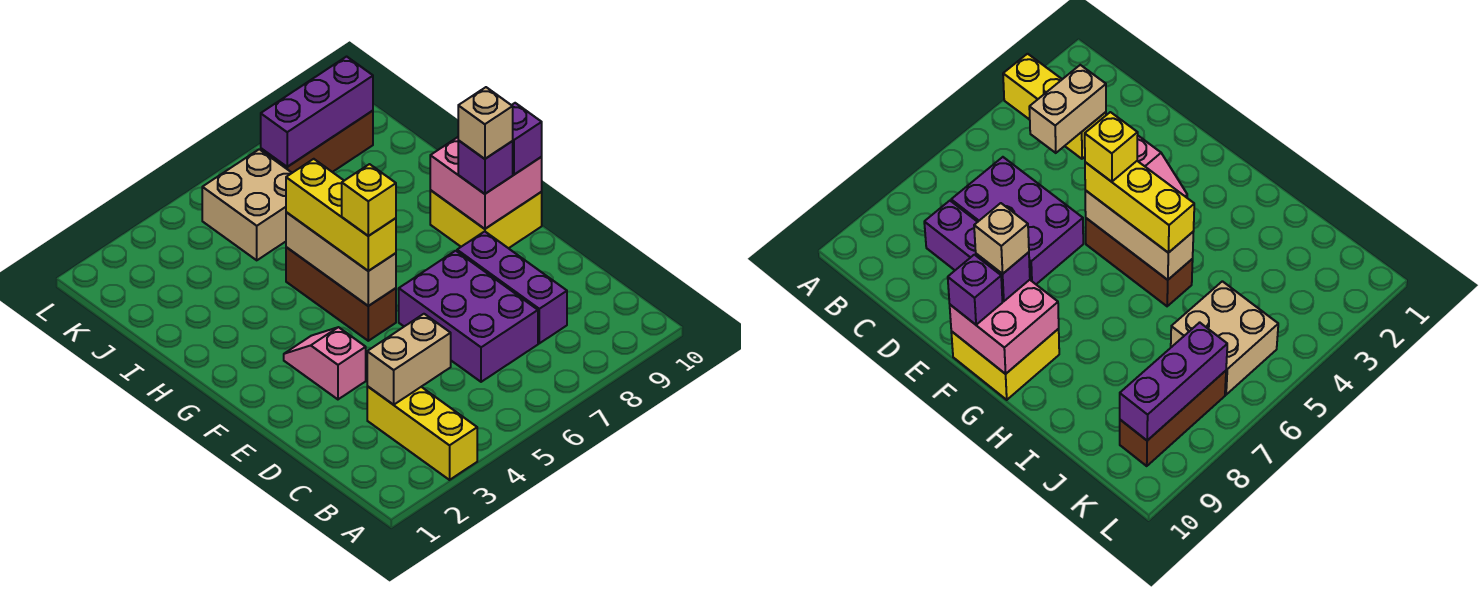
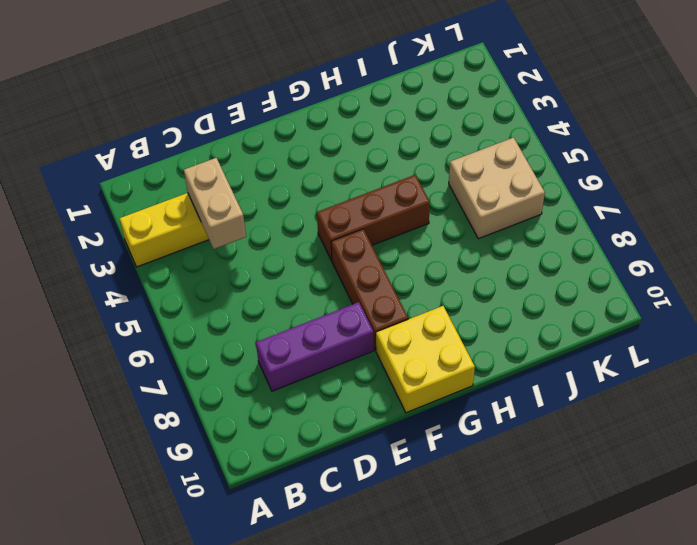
brown brick F6:F8 level 1 -> brown brick K7:K9 level 1
none -> purple brick C6:E7 level 1
none -> pink slope E3:F3 level 1 top E
none -> tan brick F5:H5 level 2

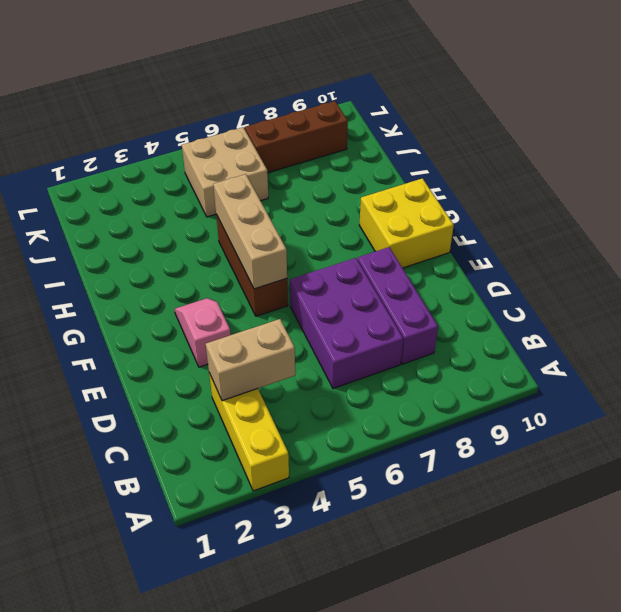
none -> pink brick F9:G10 level 2
none -> purple brick K7:K9 level 2
none -> yellow brick F5:H5 level 3

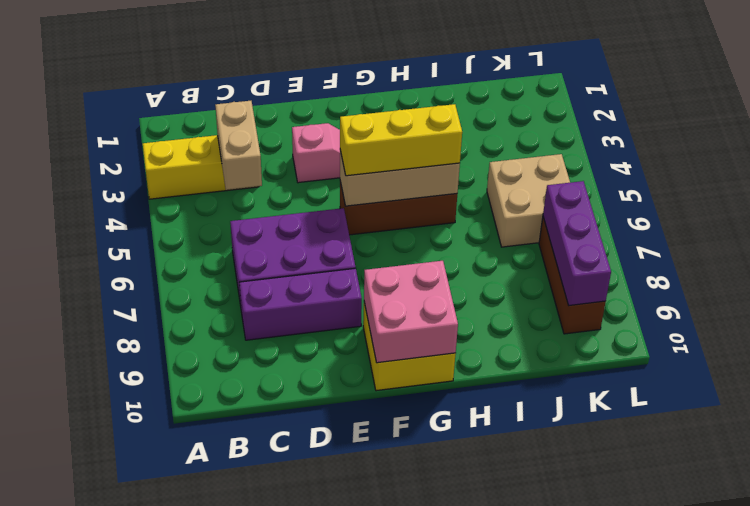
none -> purple brick F9 level 3
none -> purple brick F10 level 3
none -> yellow brick F5 level 4

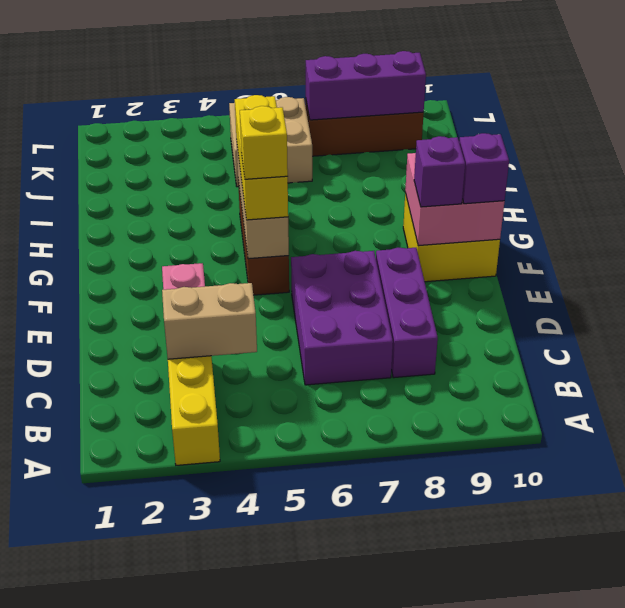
none -> tan brick F9 level 4

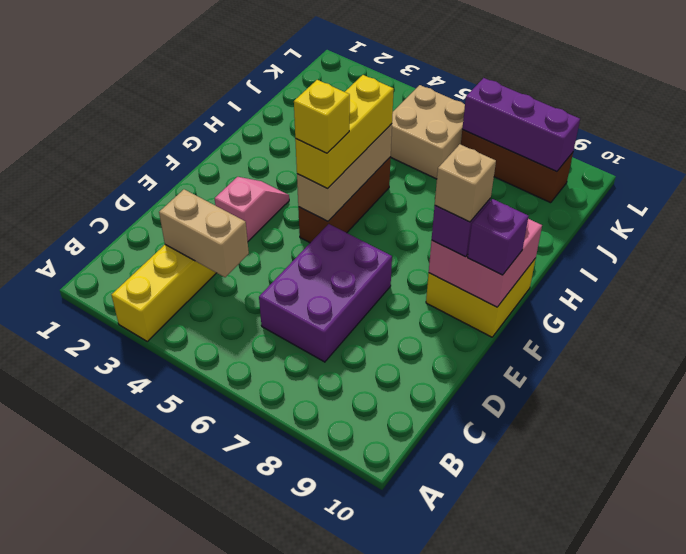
none -> purple brick C8:E8 level 1

